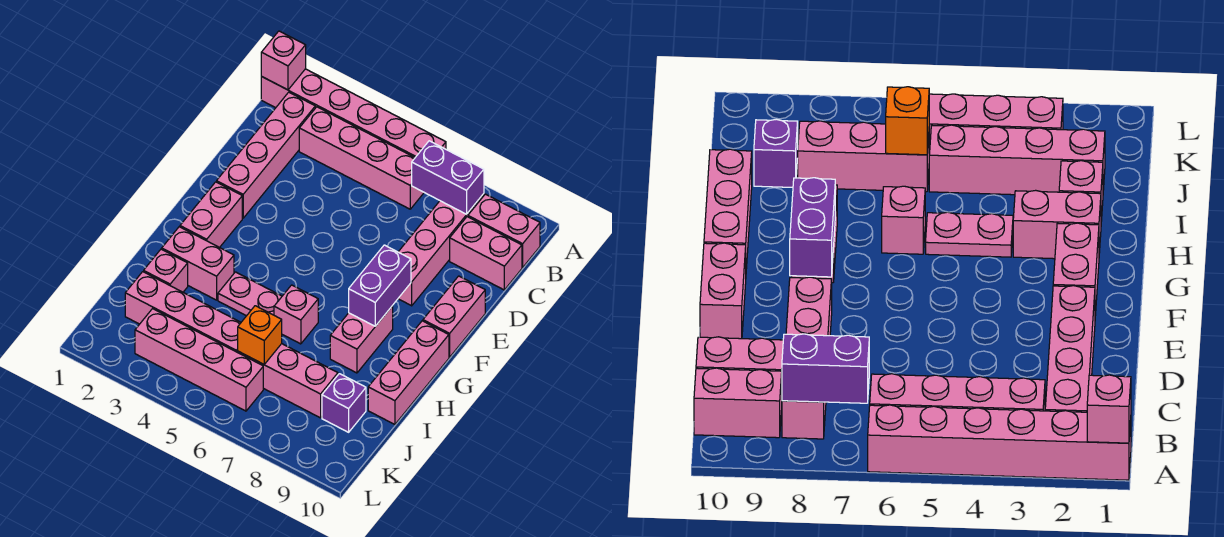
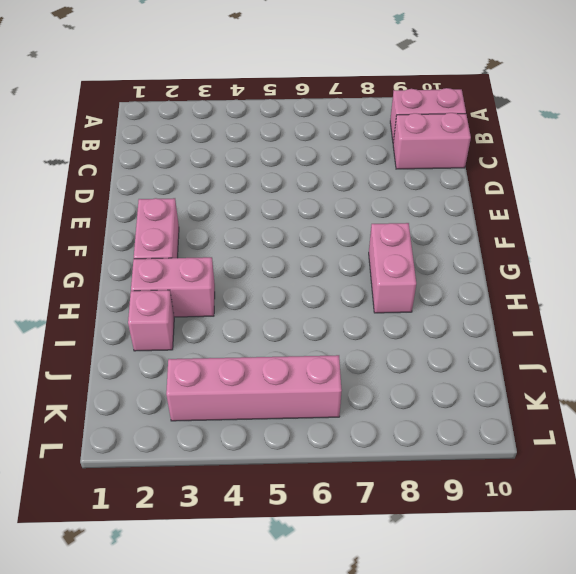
none -> pink brick A1:A6 level 1
none -> pink brick B2:E2 level 1
none -> pink brick B3:B6 level 1

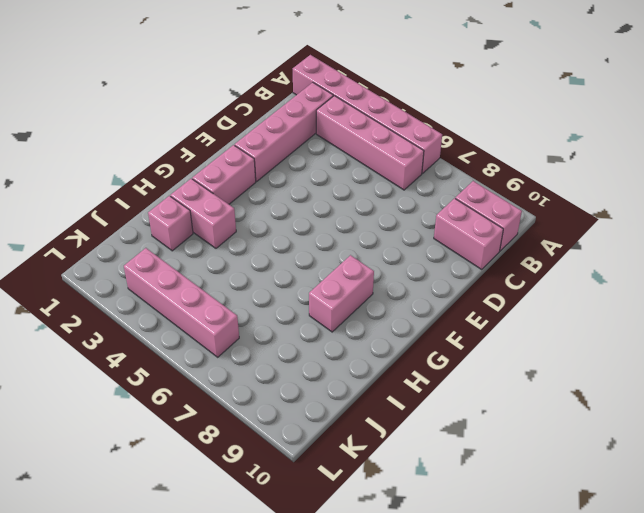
none -> pink brick B8:E8 level 1
none -> pink brick E10:F10 level 1
none -> pink brick G10:I10 level 1

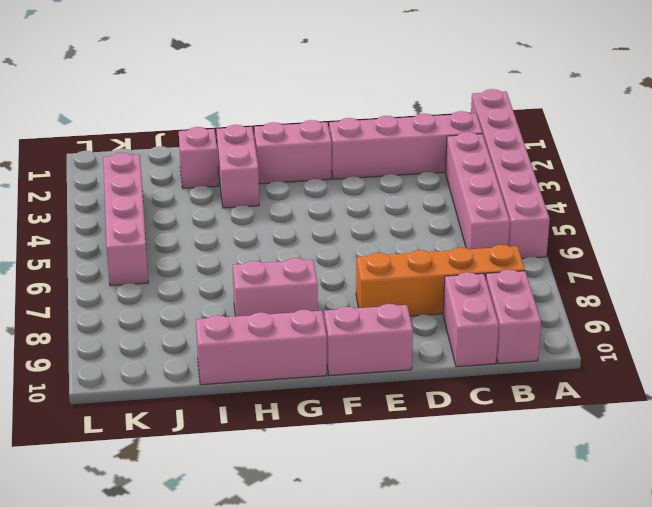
orange brick B8:E8 level 1 -> pink brick B8:E8 level 1
none -> pink plate H4:H5 level 1
none -> pink brick H6 level 1
none -> pink brick J2:J5 level 1

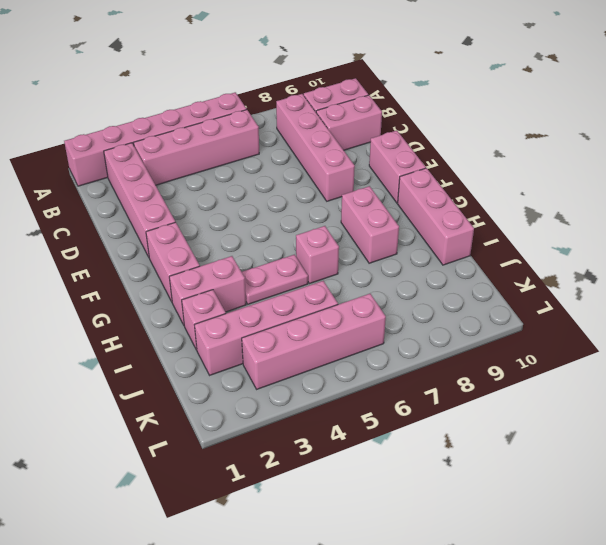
none -> pink brick J6:J8 level 1
none -> purple brick J9 level 1
none -> pink brick A1 level 2

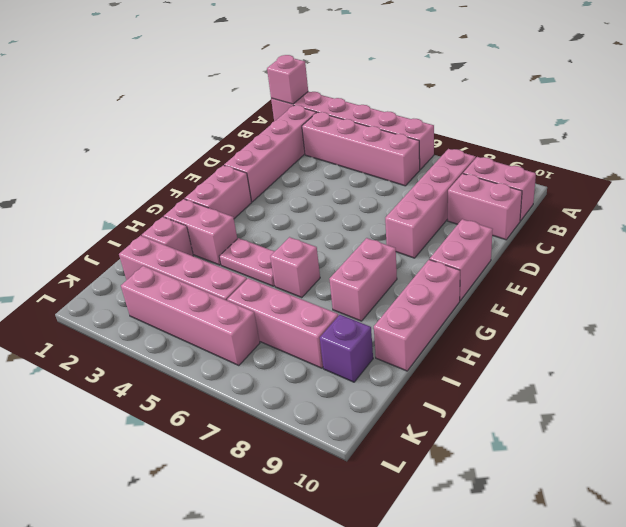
none -> purple brick B7:B8 level 2
none -> purple brick F8:G8 level 2
none -> orange brick J6 level 2

